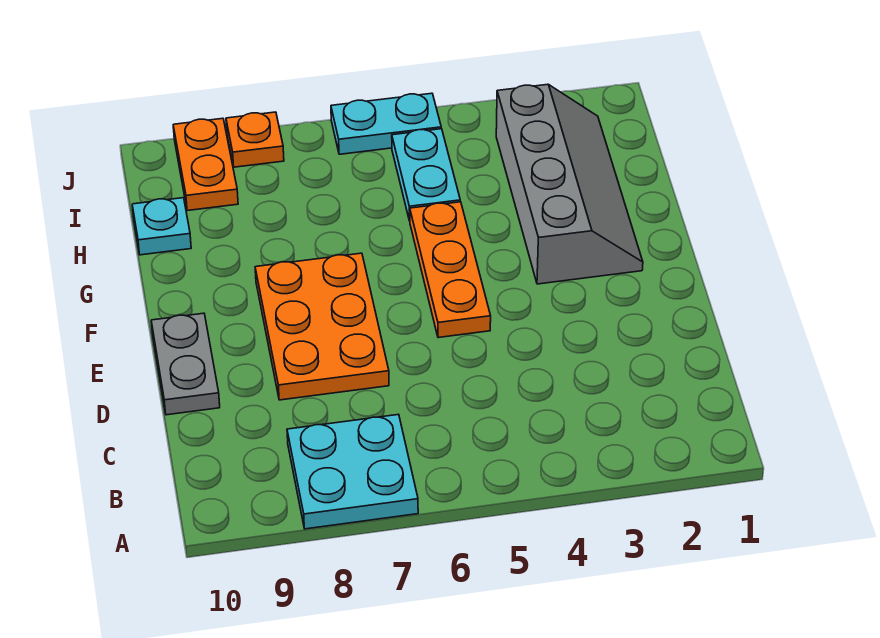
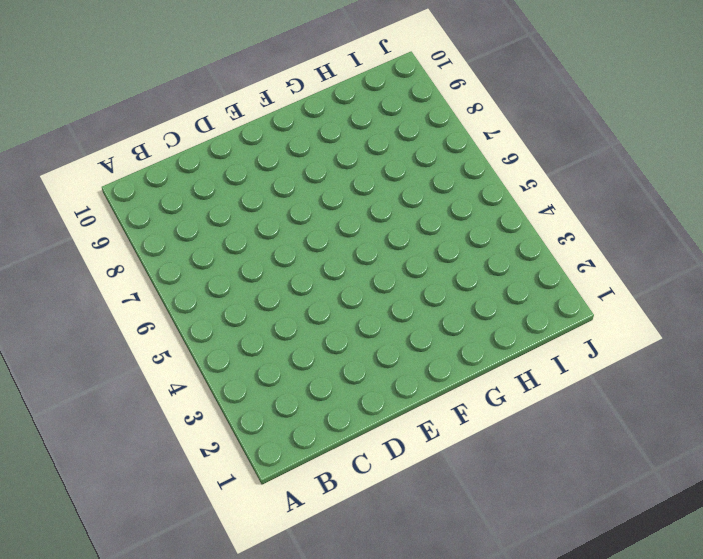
none -> cyan plate A7:B8 level 1
none -> orange plate D7:F8 level 1

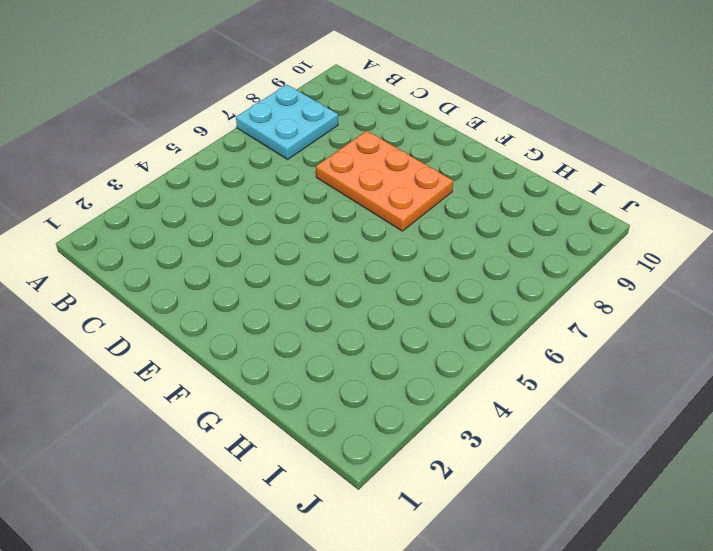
none -> grey plate D10:E10 level 1
none -> orange plate E5:G5 level 1

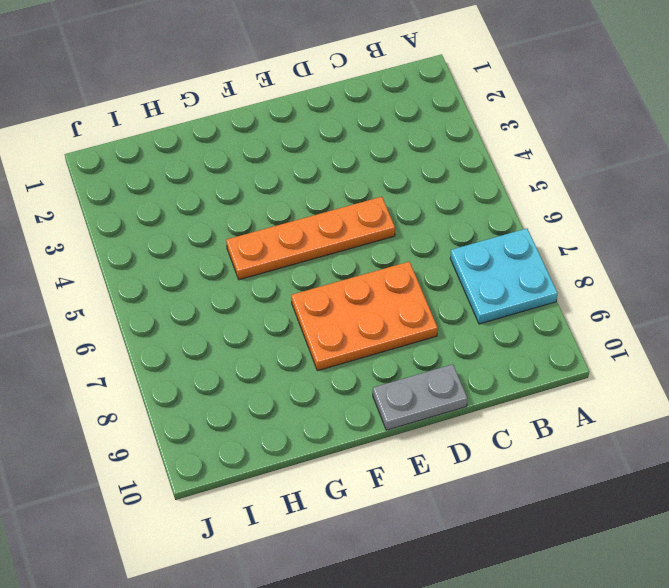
orange plate D5:G5 level 1 -> orange plate E5:G5 level 1
none -> grey slope F2:I3 level 1 top 3
none -> cyan plate H5:I5 level 1

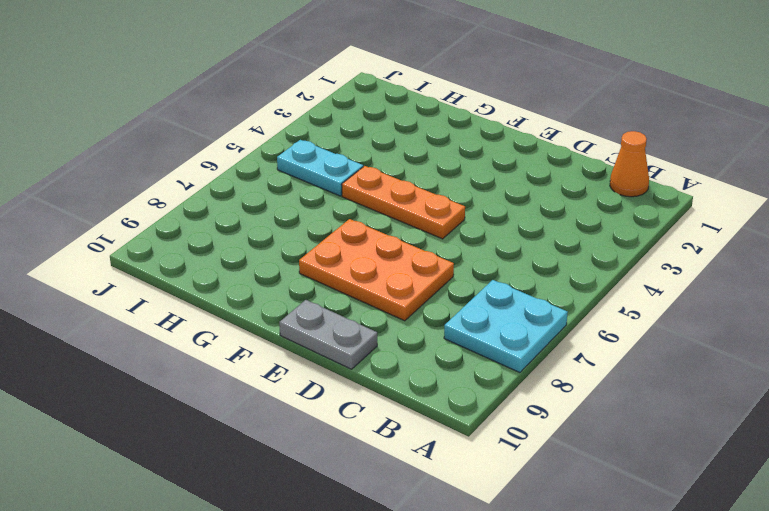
orange cone B1 level 1 -> none
none -> grey slope F2:I3 level 1 top 3
none -> cyan plate H10 level 1

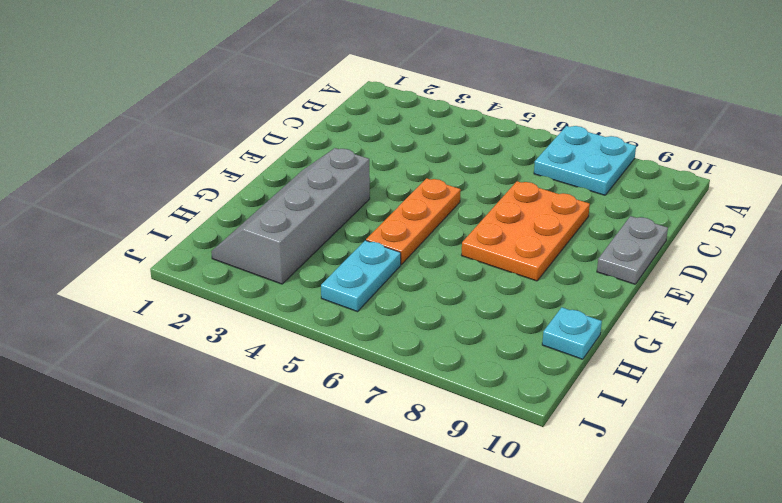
none -> orange plate I9:J9 level 1
none -> cyan plate J5:J6 level 1

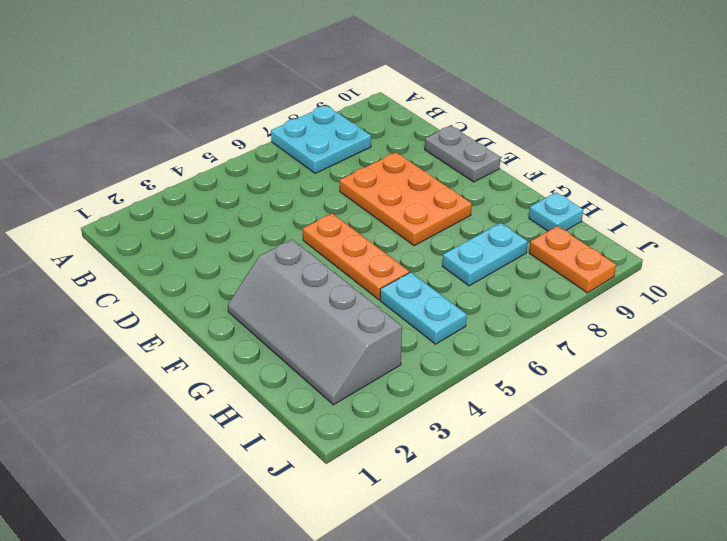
cyan plate H7:H8 level 1 -> cyan plate J5:J6 level 1
none -> orange plate J8 level 1

